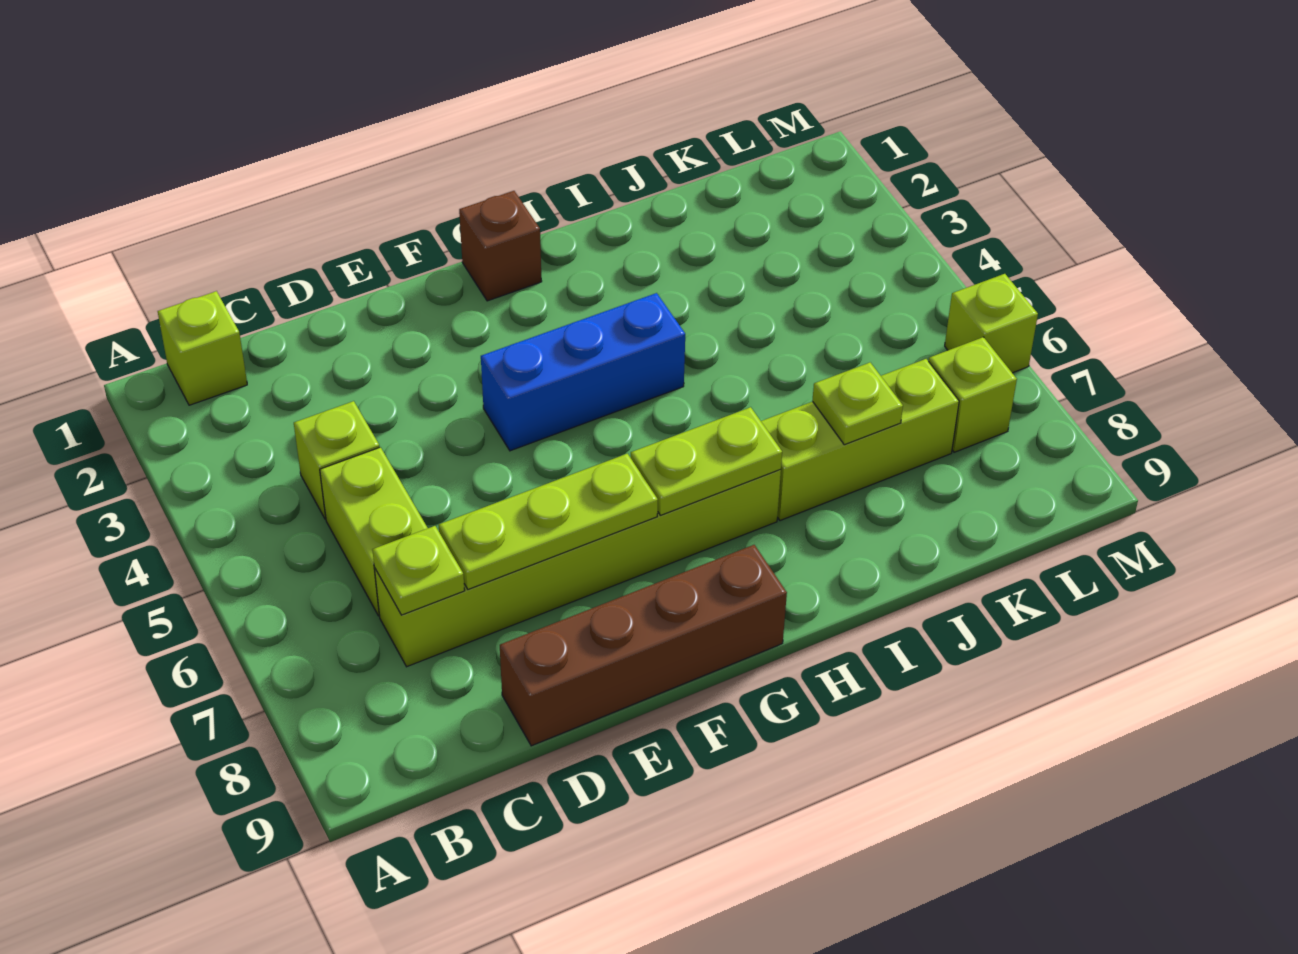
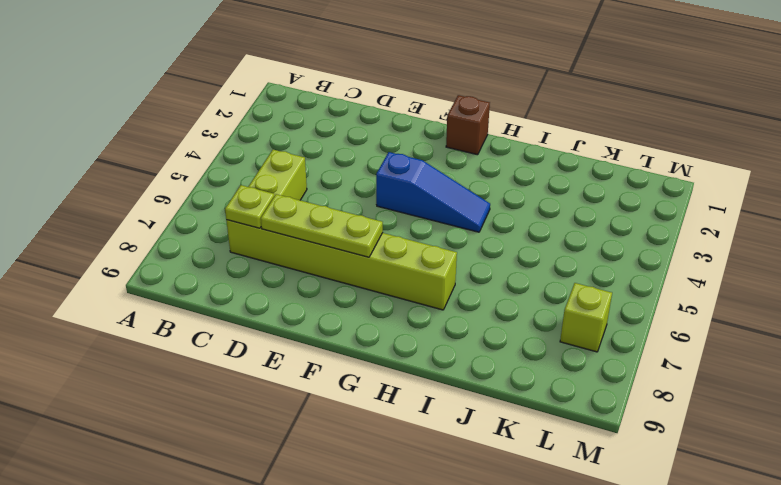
blue slope F4:H4 level 1 top F -> blue brick F4:H4 level 1
none -> lime brick B1 level 1
none -> lime brick C4 level 1
none -> brown brick D9:G9 level 1

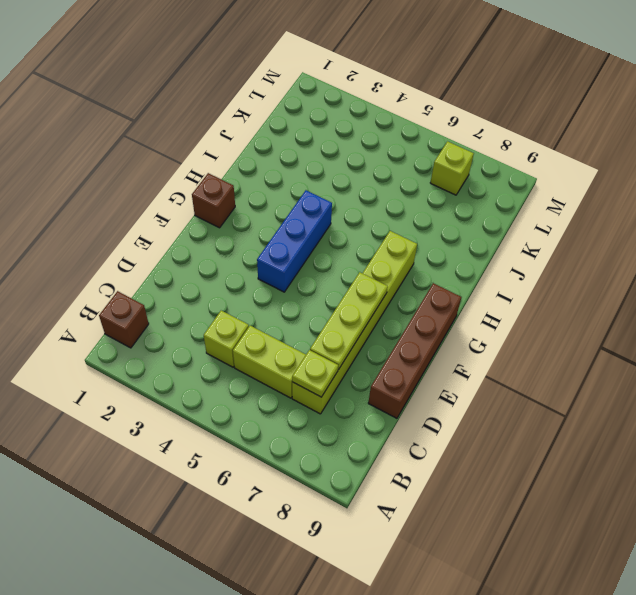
brown brick B1 level 1 -> lime brick B1 level 1
none -> lime brick I7:K7 level 1
none -> lime brick M6 level 1
none -> lime plate G7:H7 level 2

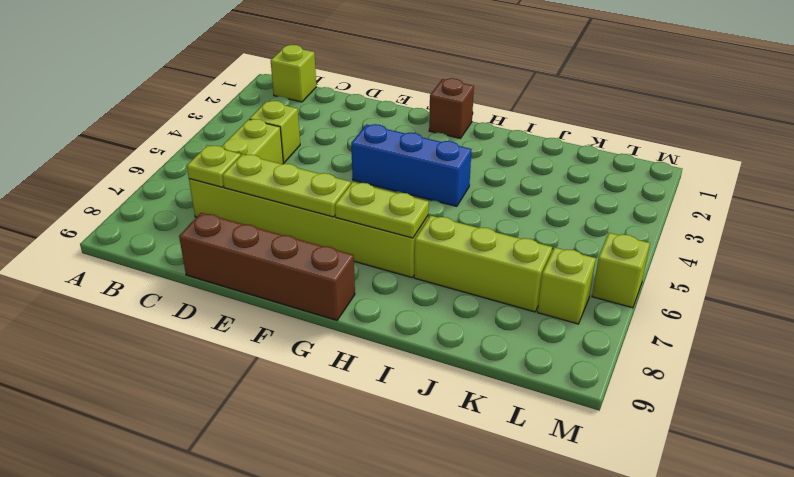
none -> lime plate J7 level 2

